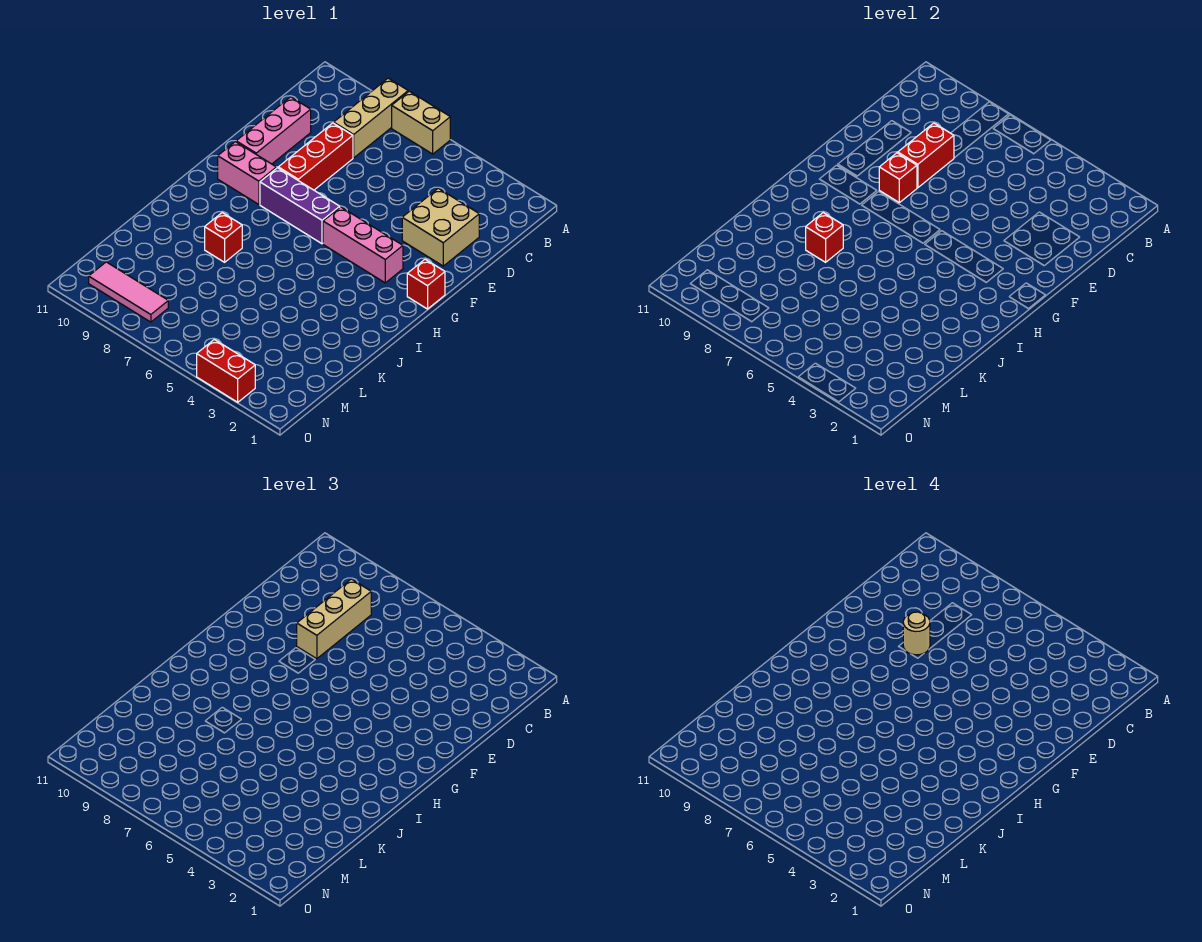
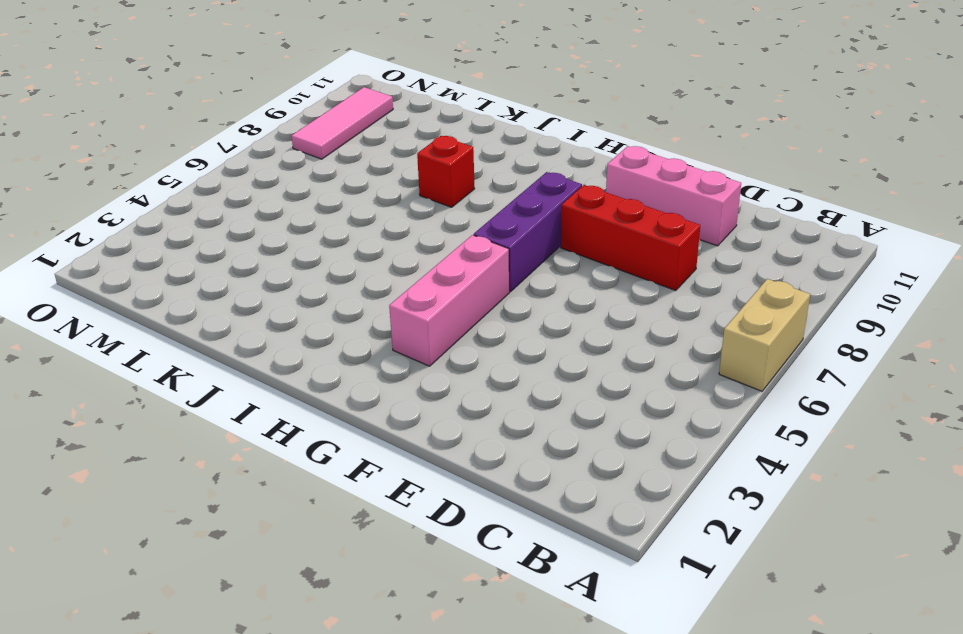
none -> tan brick A8:C8 level 1
none -> tan brick D2:E3 level 1
none -> red brick G1 level 1

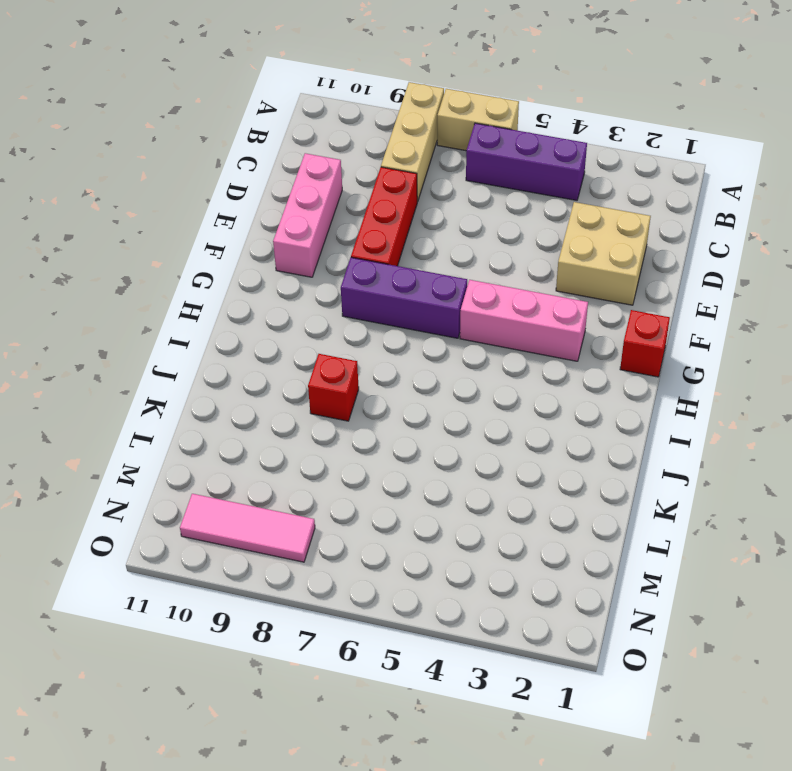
purple brick B4:B6 level 1 -> none
none -> pink brick G9:G10 level 1
none -> red brick O3:O4 level 1
none -> red brick D8:E8 level 2

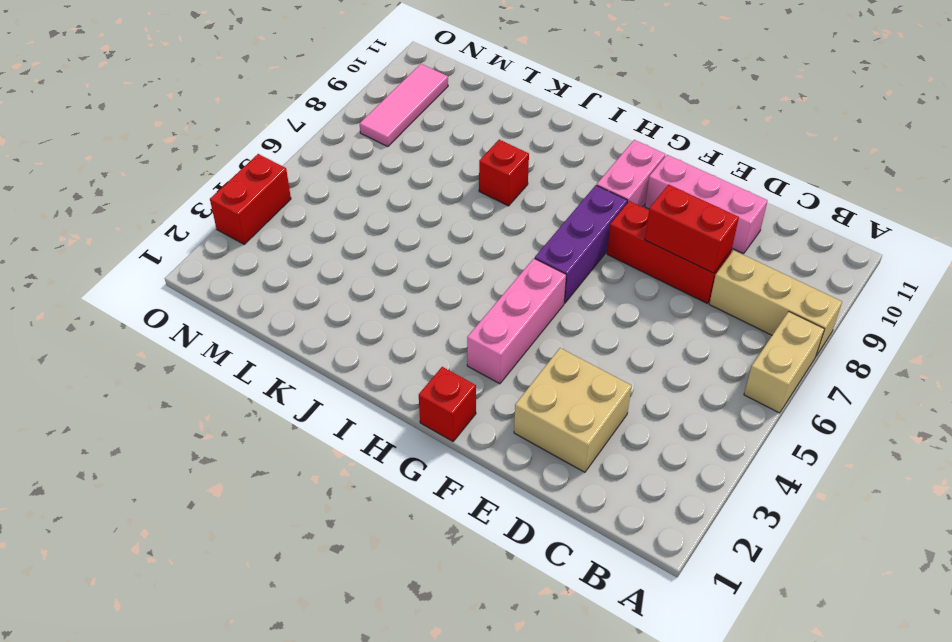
none -> red brick F8 level 2
none -> red brick J8 level 2
none -> tan brick C8:E8 level 3

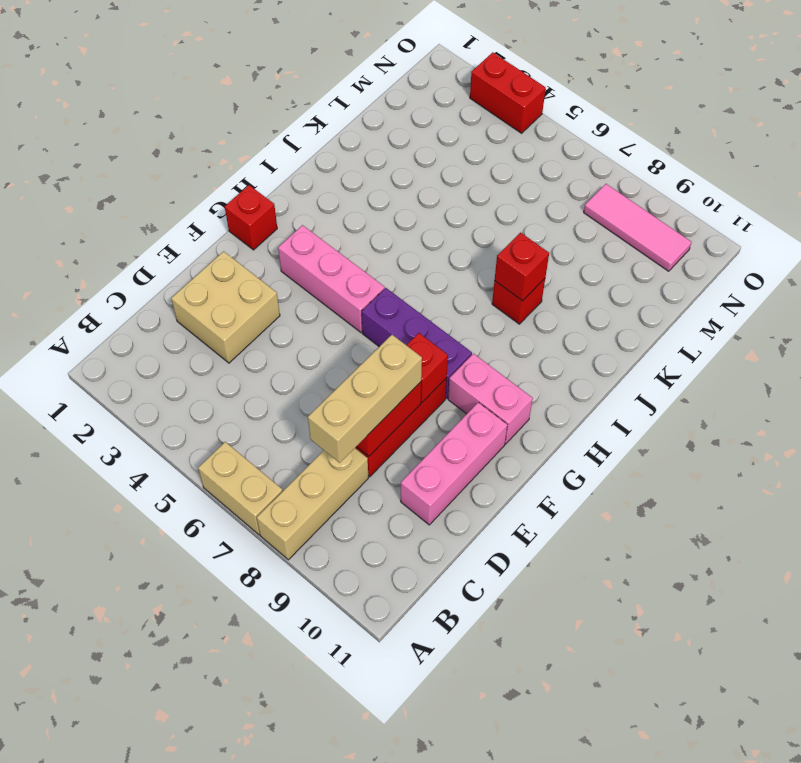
none -> tan round brick E8 level 4

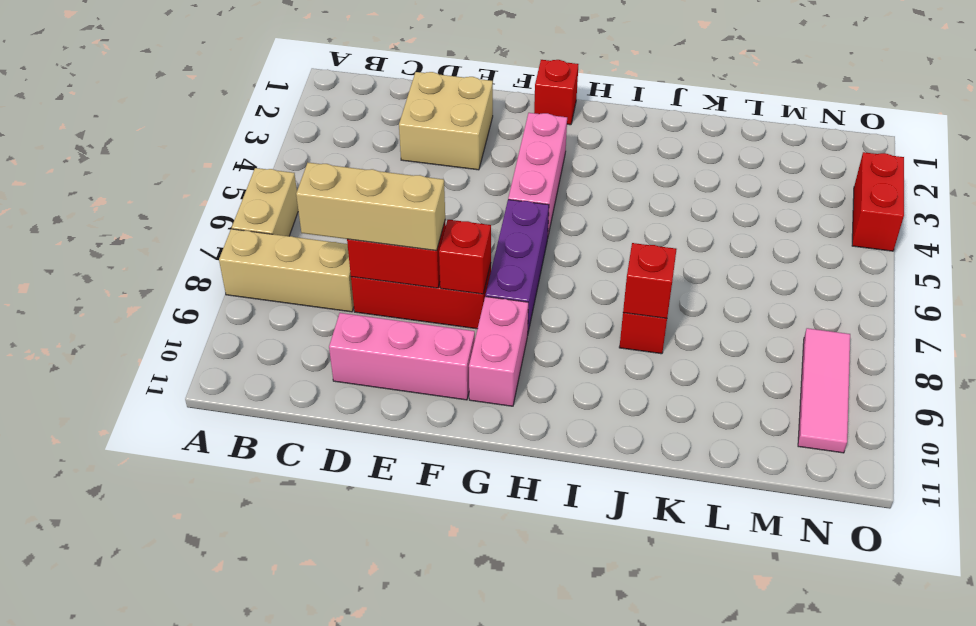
none -> tan round brick E8 level 4

